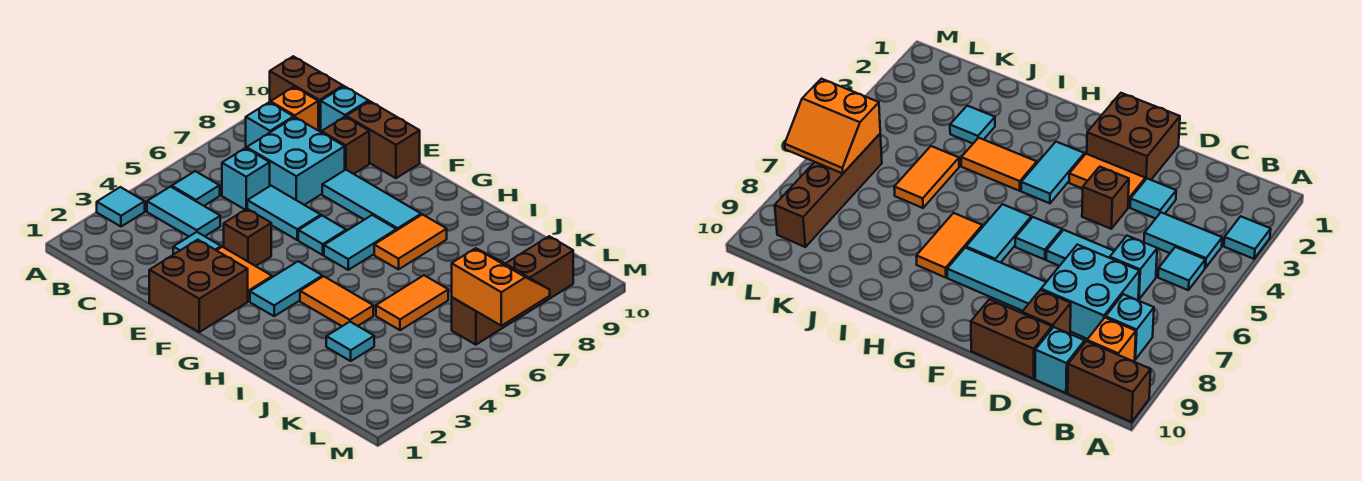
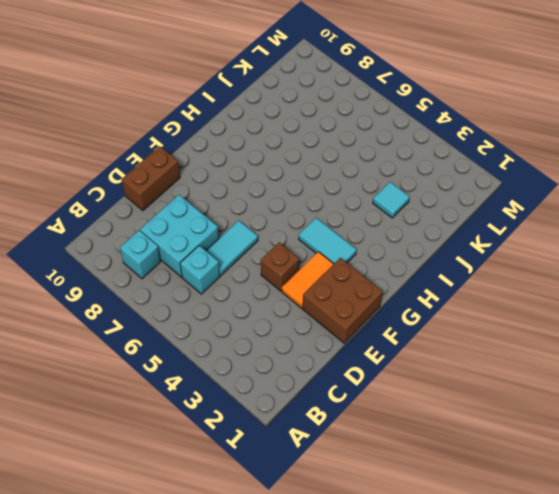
none -> cyan tile A3 level 1
none -> brown brick A10:B10 level 1
none -> cyan tile B4:C4 level 1

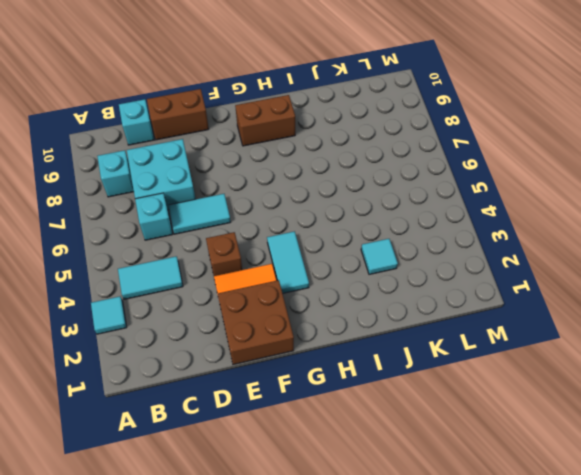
brown brick G9:H9 level 1 -> brown brick A10:B10 level 1
none -> cyan tile B5 level 1
none -> orange brick B9 level 1
none -> cyan tile D3 level 1

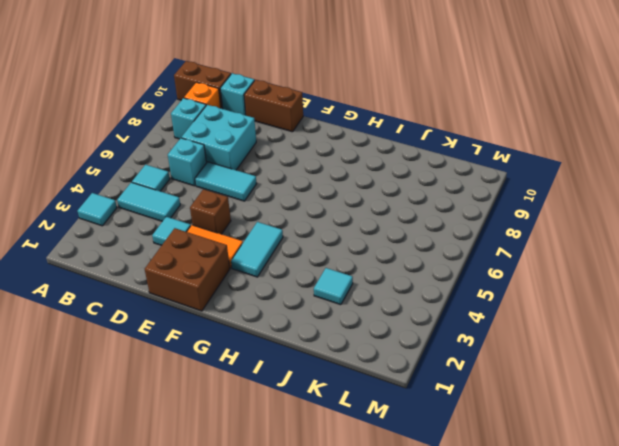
none -> brown brick D9 level 1
none -> cyan tile E8:G8 level 1
none -> cyan tile F6 level 1

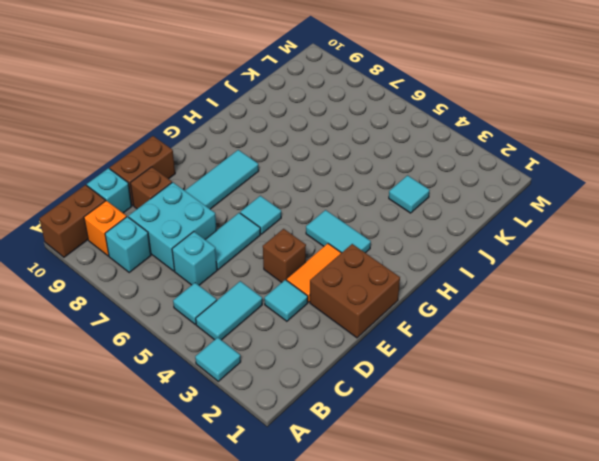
none -> cyan tile G6:G7 level 1
none -> orange tile H4:I4 level 1
none -> orange tile H7:H8 level 1

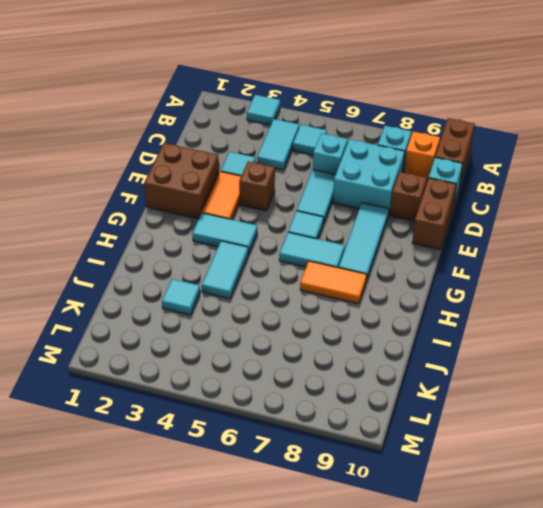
cyan tile H4:I4 level 1 -> orange tile H4:I4 level 1
none -> orange tile J5:J6 level 1
none -> brown brick L6:L9 level 1
none -> orange slope L6:M7 level 2 top 6

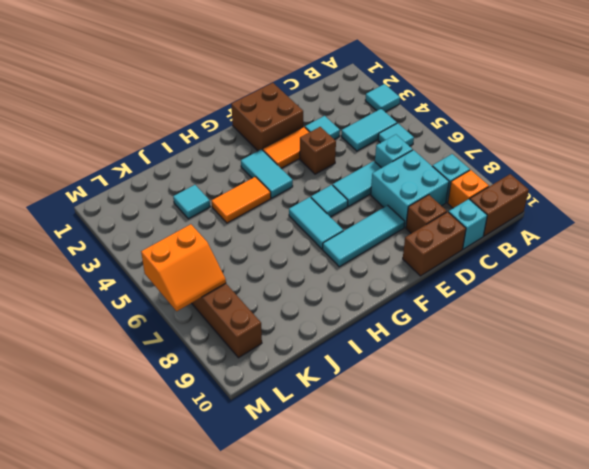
none -> orange tile H7:H8 level 1
none -> orange tile J5:J6 level 1

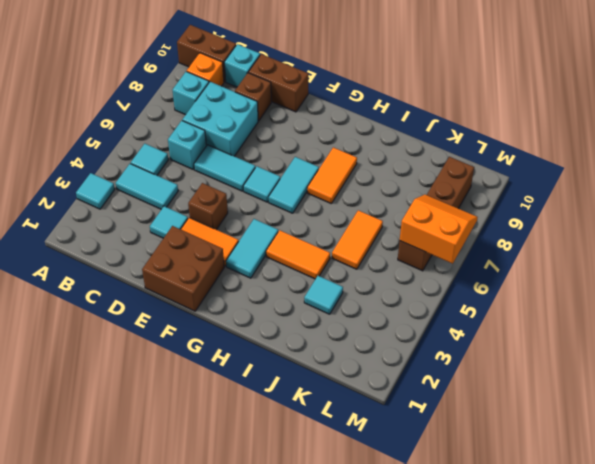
none -> cyan tile E8:G8 level 1

